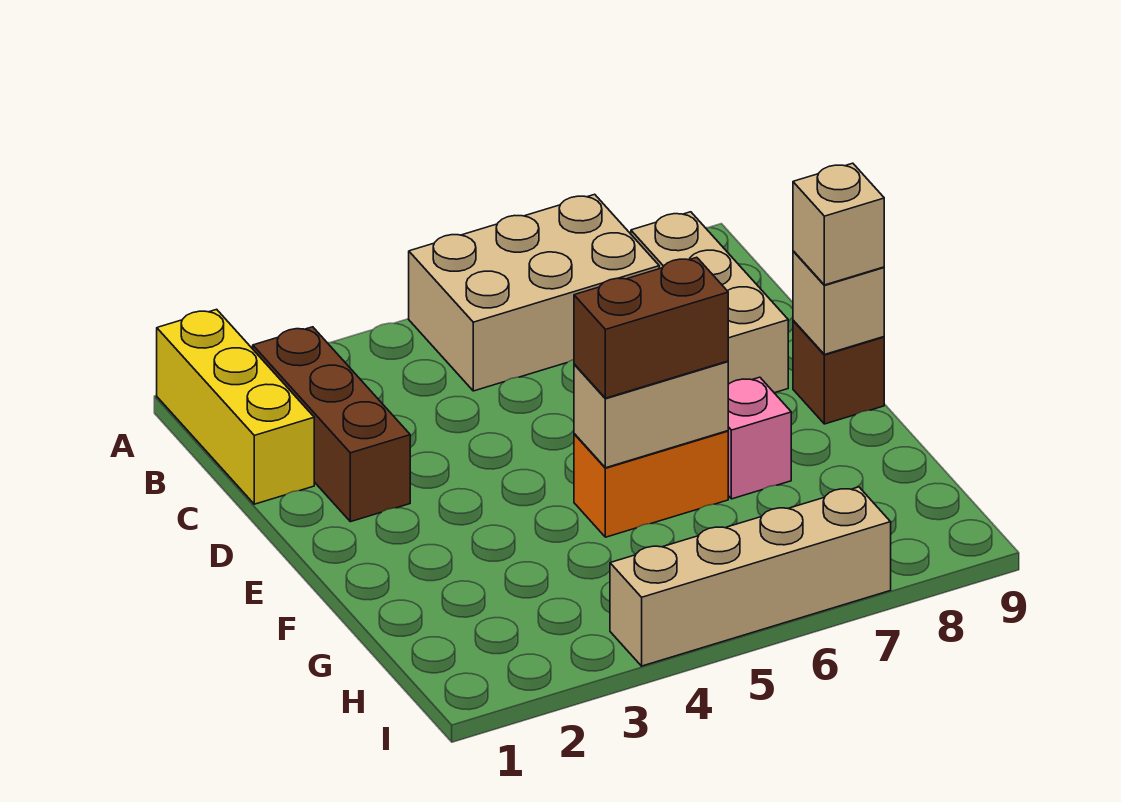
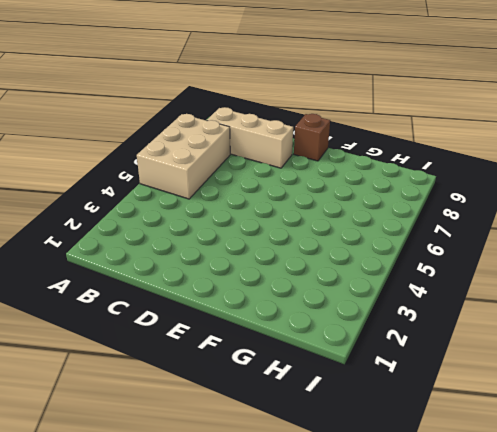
none -> yellow brick A1:C1 level 1
none -> brown brick B2:D2 level 1
none -> orange brick F5:F6 level 1

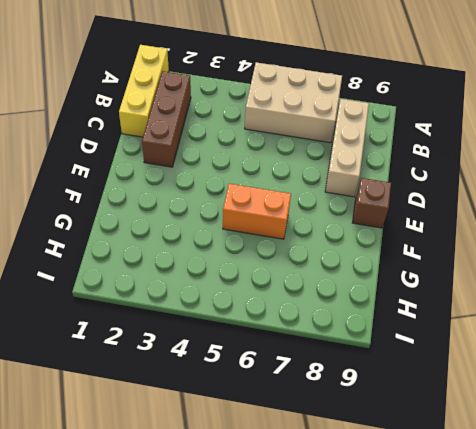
none -> pink brick F7 level 1
none -> tan brick I4:I7 level 1
none -> tan brick E9 level 2

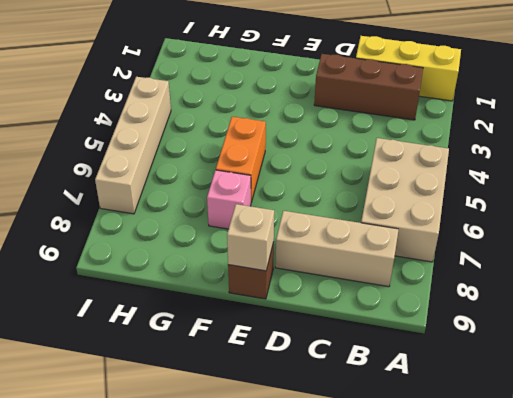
none -> tan brick F5:F6 level 2
none -> tan brick E9 level 3
none -> brown brick F5:F6 level 3

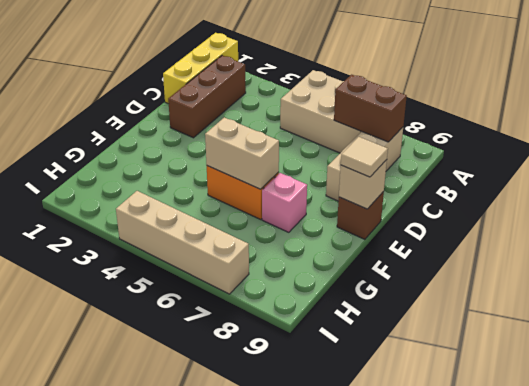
brown brick B7:B8 level 2 -> brown brick F5:F6 level 3
tan tile E9 level 3 -> tan brick E9 level 3

